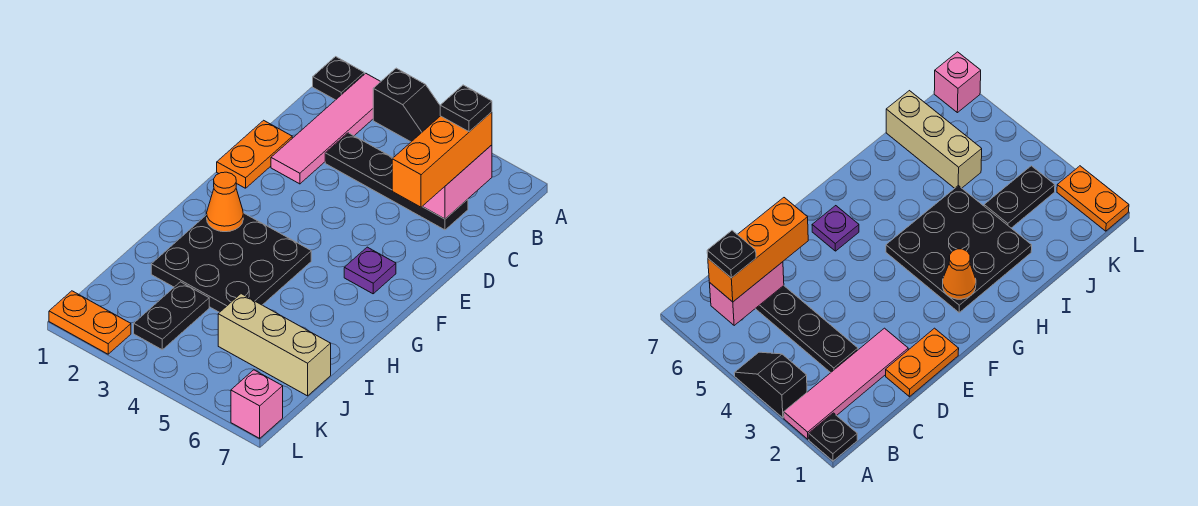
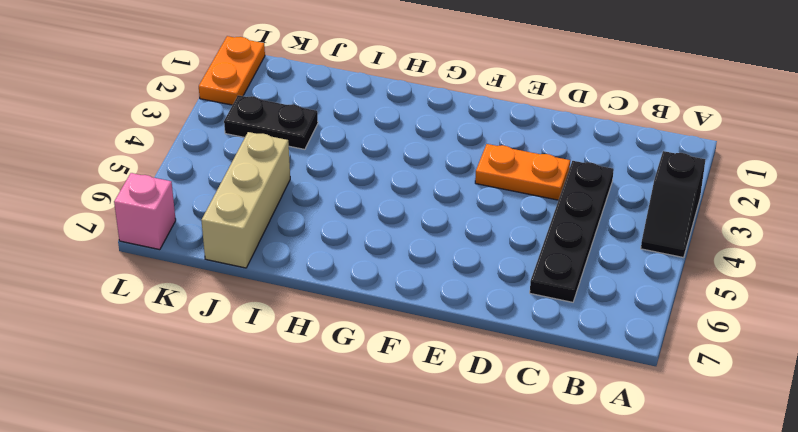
orange plate D3:E3 level 1 -> orange plate D1:E1 level 1
none -> black plate A1 level 1
none -> pink tile A2:D2 level 1
none -> purple plate F6 level 1

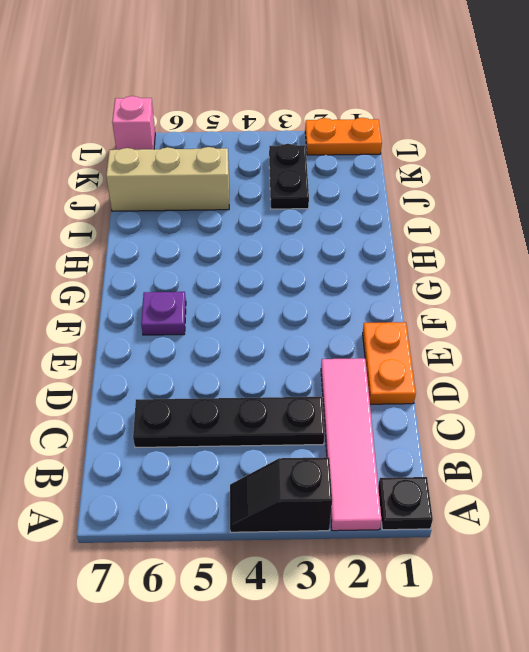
none -> black plate G2:I4 level 1
none -> pink brick B6:C6 level 2
none -> orange cone G2 level 2

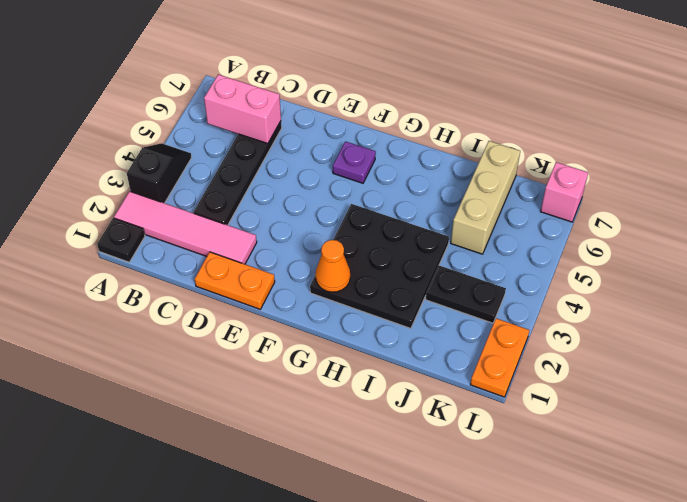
none -> orange brick B6:D6 level 3
none -> black plate B6 level 4

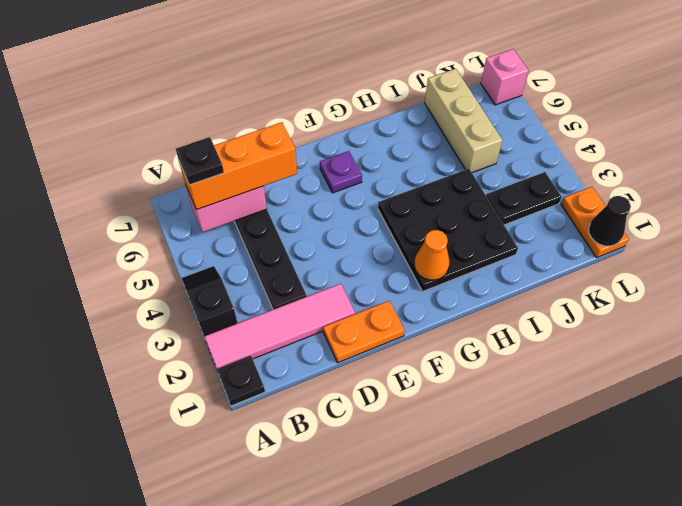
black cone L1 level 2 -> none

